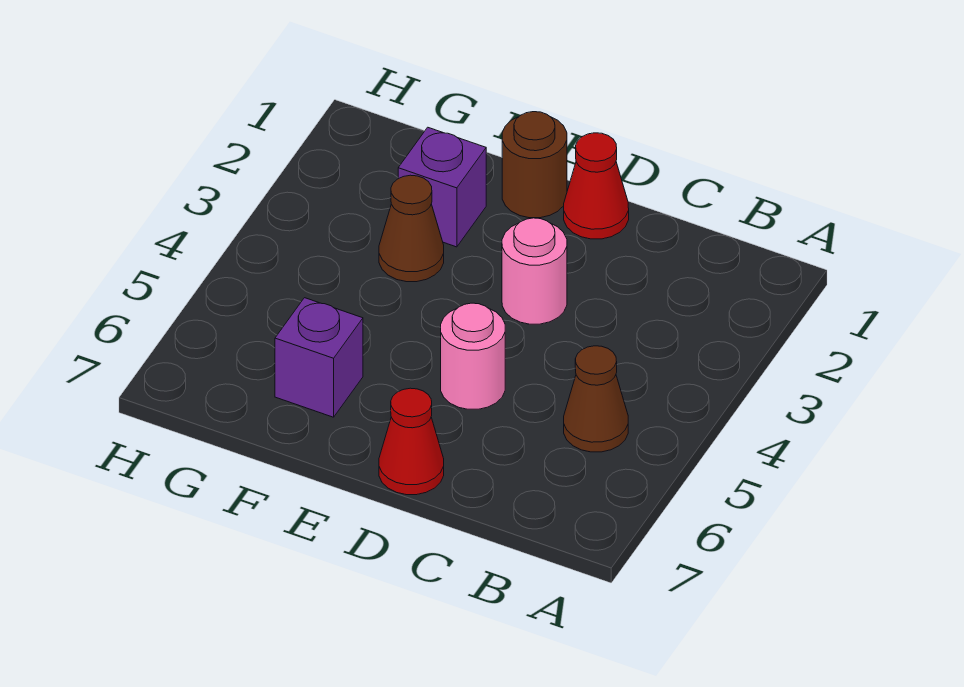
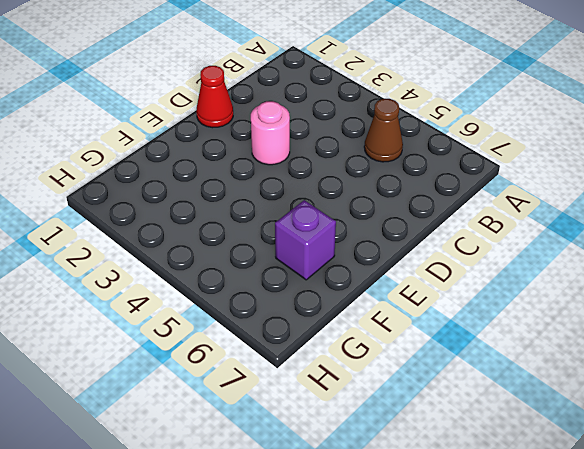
none -> pink round brick D5 level 1
none -> red cone D7 level 1

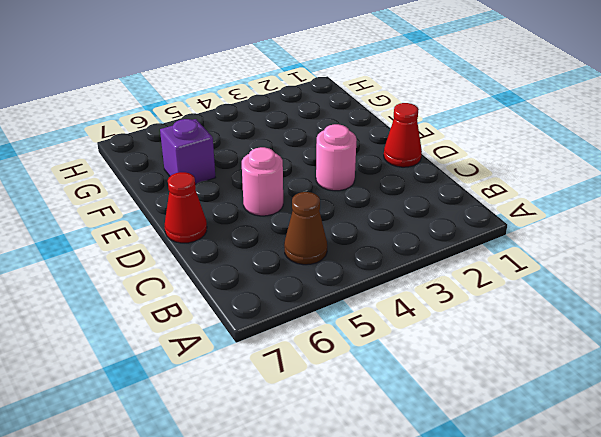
none -> brown round brick E1 level 1
none -> purple brick F2 level 1

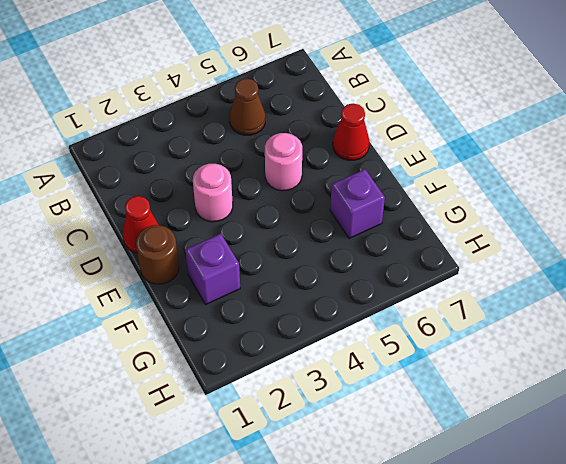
none -> brown cone F3 level 1

